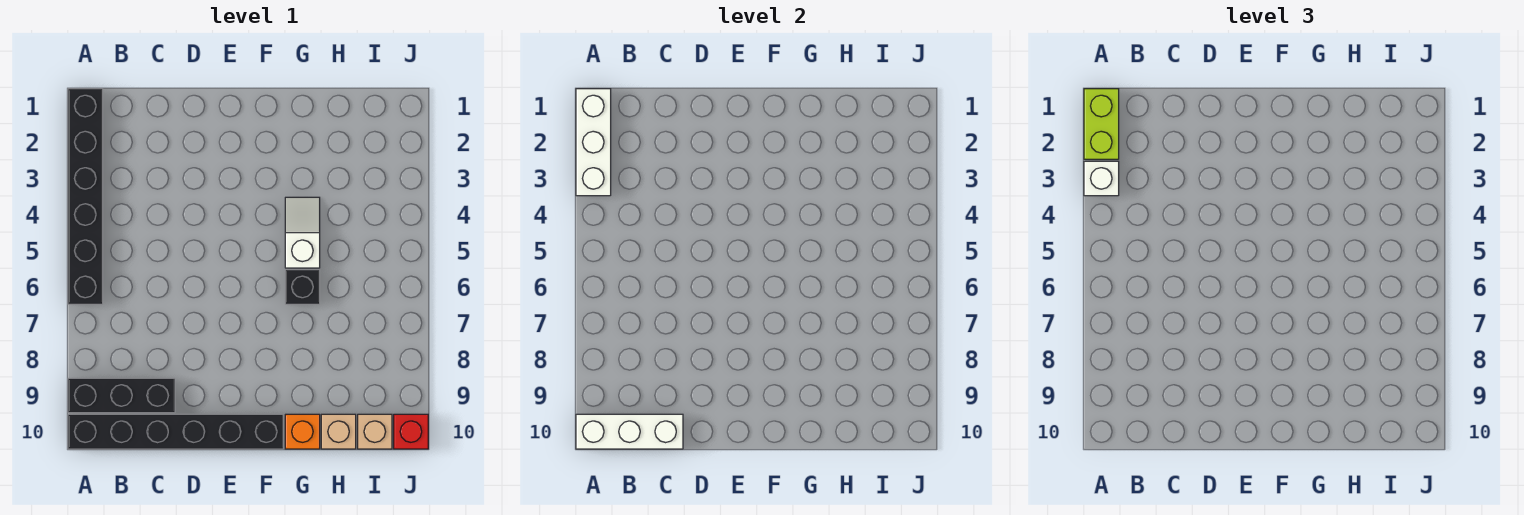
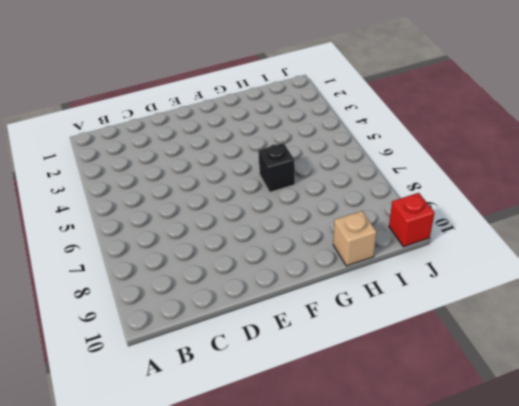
none -> black brick A1:A6 level 1
none -> black brick A9:C9 level 1
none -> black brick A10:F10 level 1

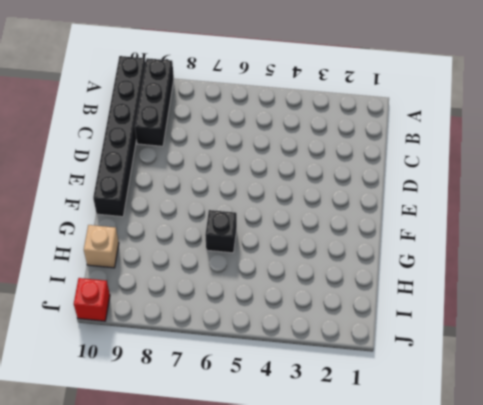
none -> black brick A1:A6 level 1
none -> white slope G4:G5 level 1 top 5
none -> orange brick G10 level 1

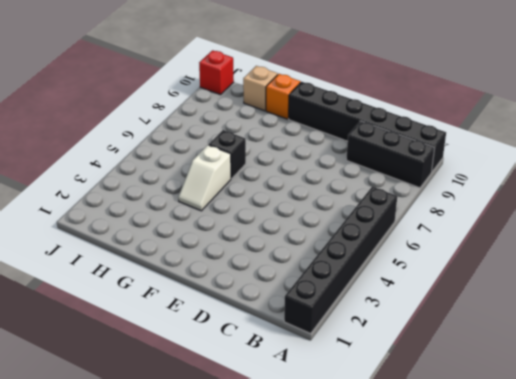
none -> tan brick I10 level 1
none -> white brick A1:A3 level 2
none -> white brick A10:C10 level 2

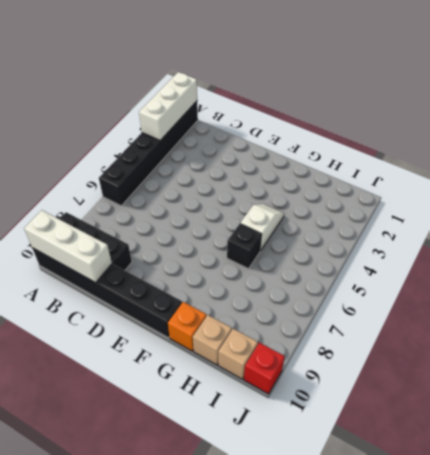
none -> lime brick A1:A2 level 3
none -> white brick A3 level 3

